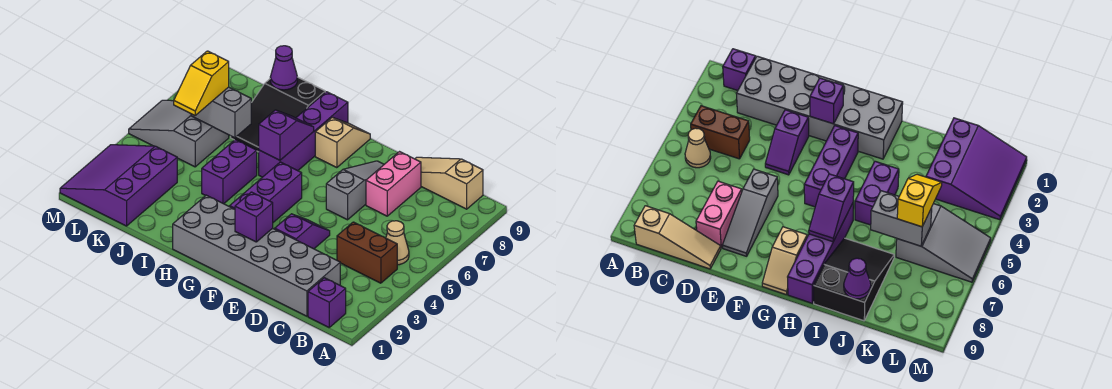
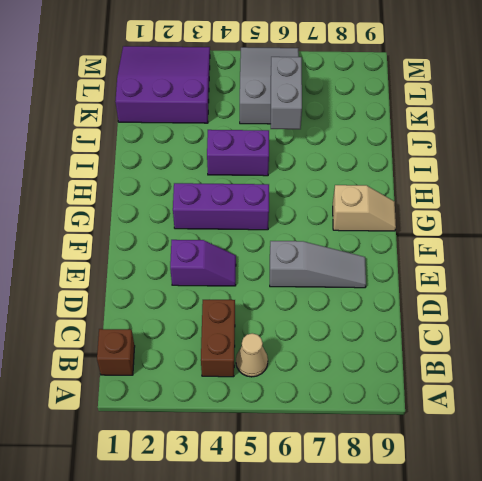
brown brick B1 level 1 -> purple brick B1 level 1
none -> tan slope B9:D9 level 1 top B
none -> grey brick C1:H2 level 1
none -> pink brick D7:D8 level 1

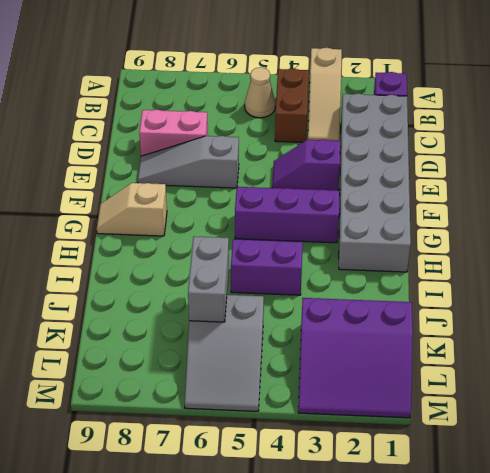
tan slope A3:C3 level 1 top A -> tan slope B9:D9 level 1 top B
none -> purple brick H6:H9 level 1
none -> black slope I7:J9 level 1 top 9
none -> purple brick F2 level 2

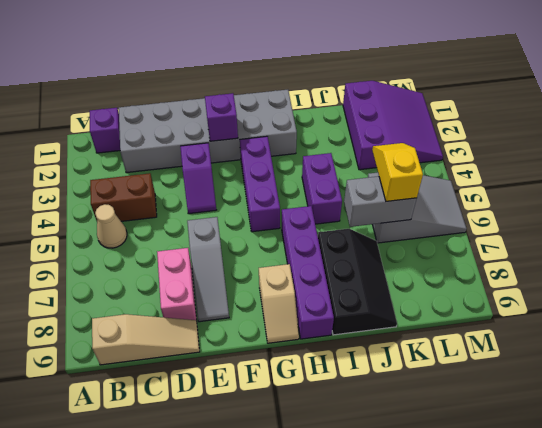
black slope I7:J9 level 1 top I -> black slope I7:J9 level 1 top 9
none -> purple slope H6:H7 level 2 top 6
none -> purple cone J9 level 2

